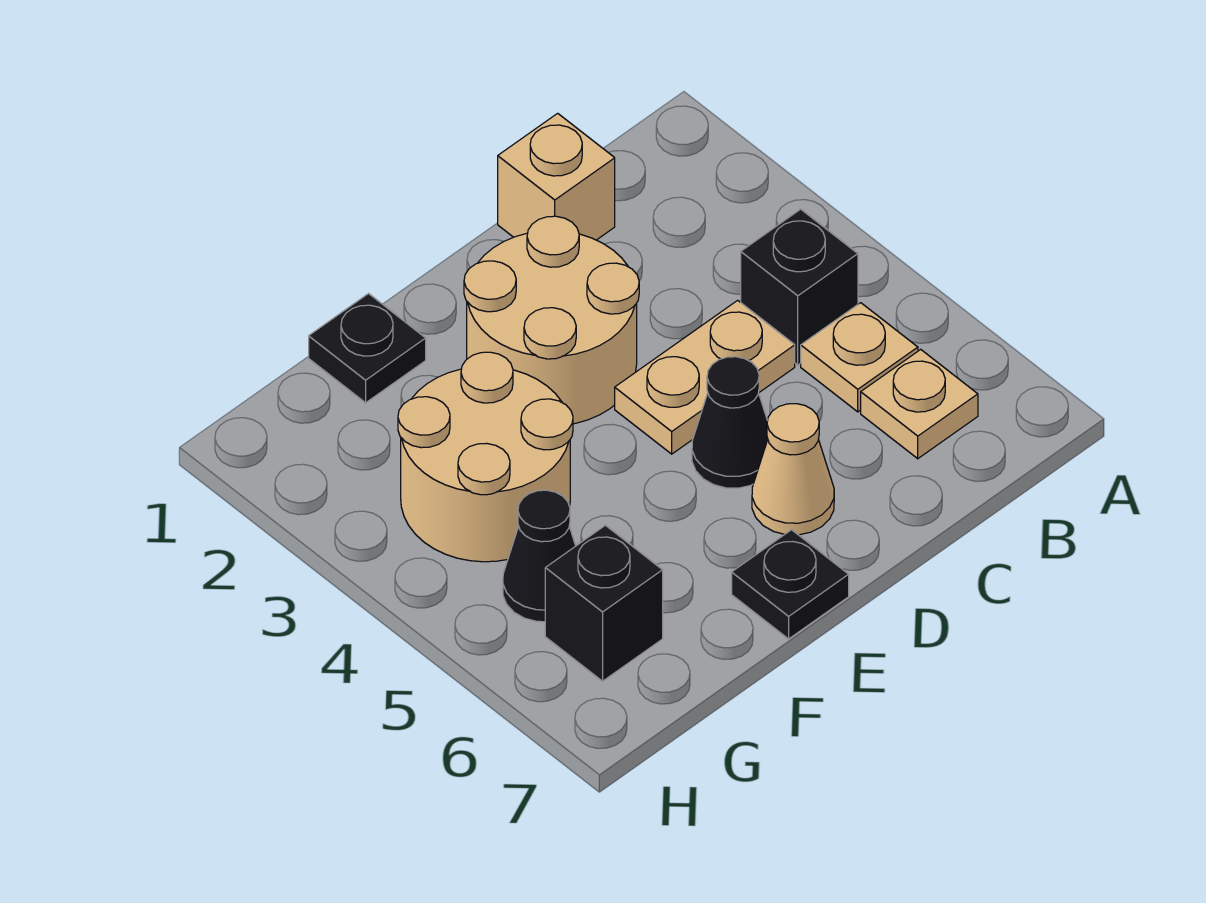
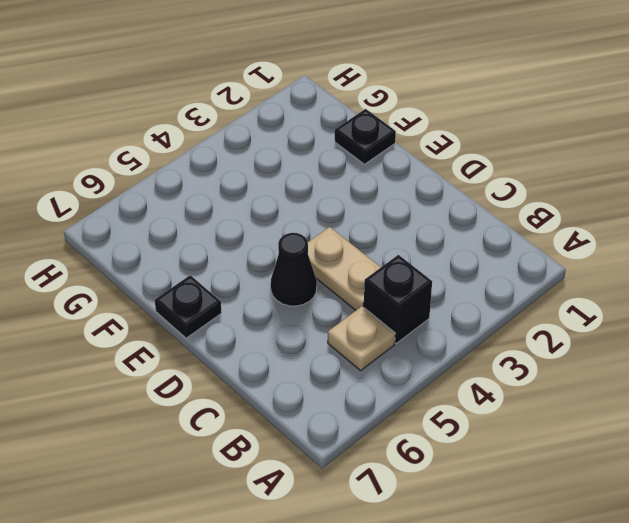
none -> tan plate B6 level 1
none -> tan brick C1 level 1
none -> tan round brick D2:E3 level 1

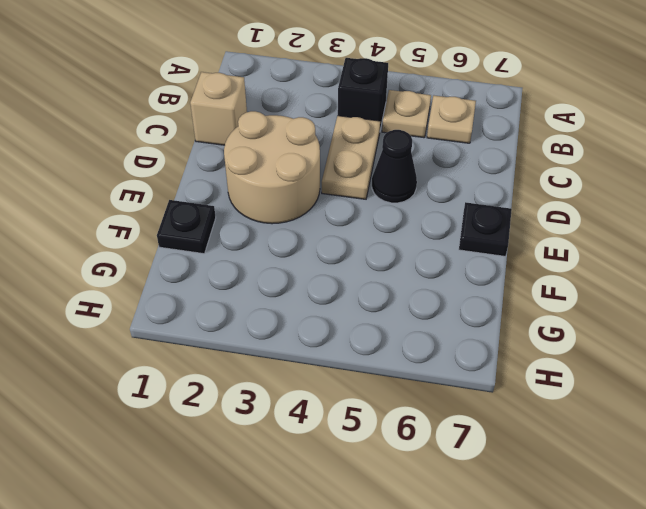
none -> tan cone D6 level 1
none -> tan round brick F3:G4 level 1
none -> black cone G5 level 1

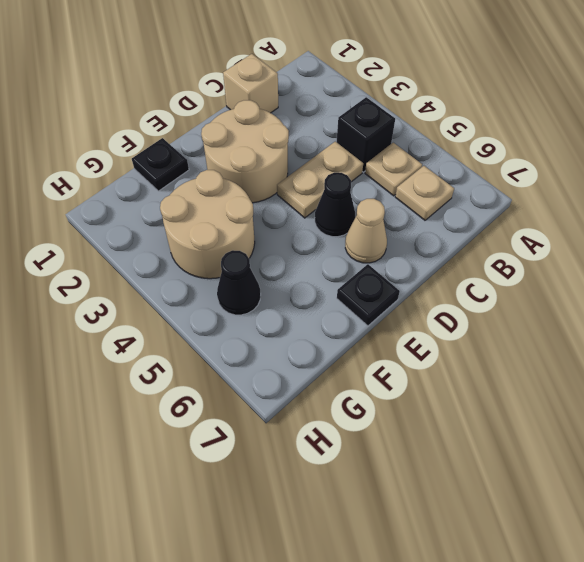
none -> black brick G6 level 1

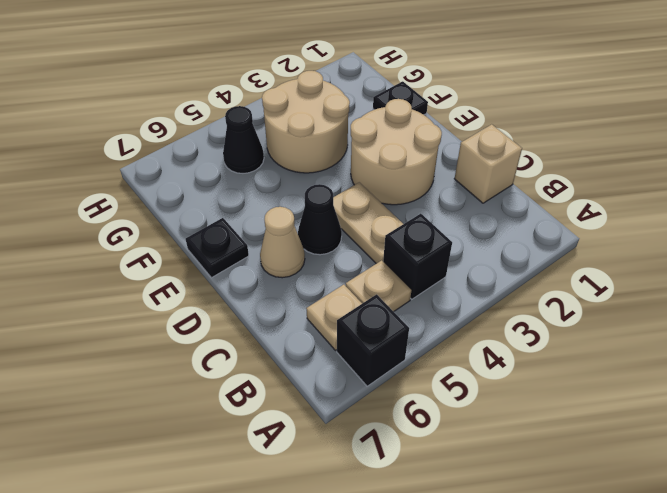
black brick A6 level 1 -> black brick G6 level 1

